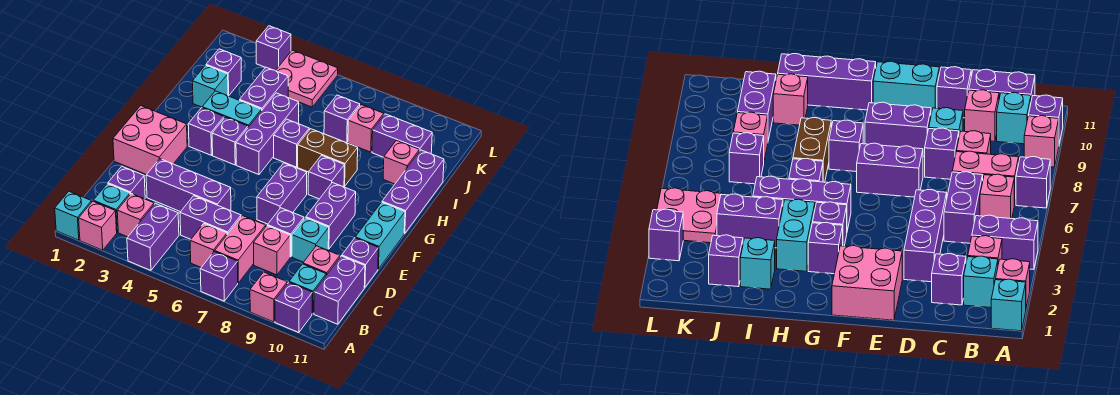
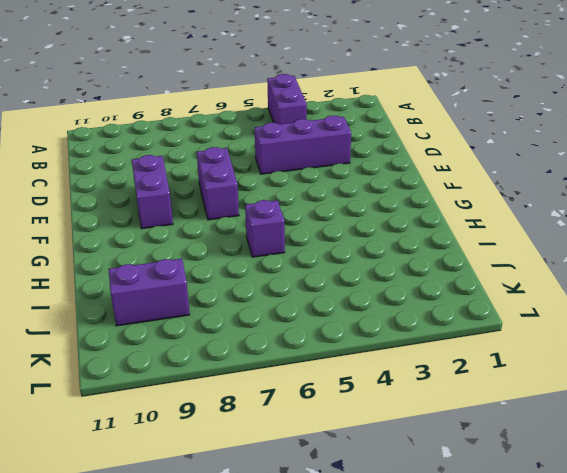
none -> cyan brick A1 level 1
none -> pink brick A2 level 1
none -> purple brick A7 level 1
none -> pink brick A9 level 1

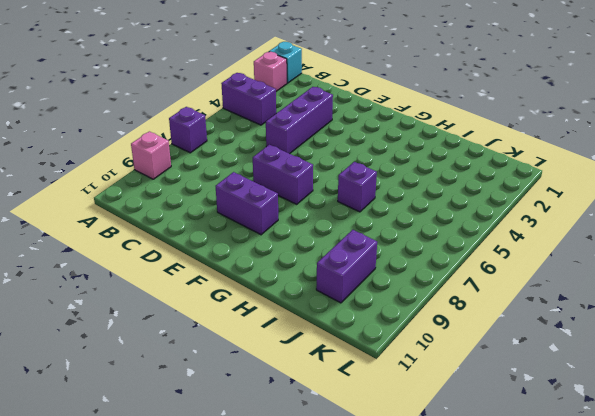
none -> purple brick A10 level 1
none -> cyan brick B2 level 1
none -> pink brick B3 level 1
none -> pink brick B6 level 1

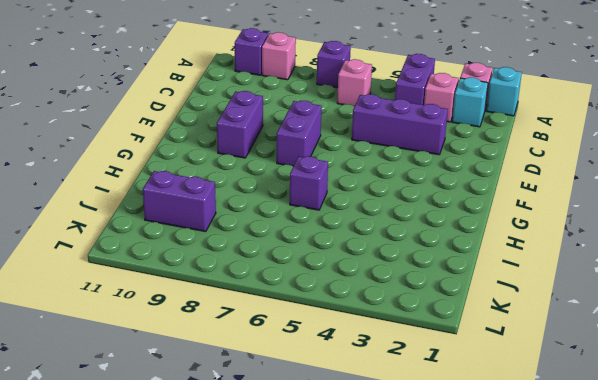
none -> pink brick B7:C7 level 1
none -> cyan brick B10 level 1
none -> purple brick B11:C11 level 1
none -> purple brick C2 level 1

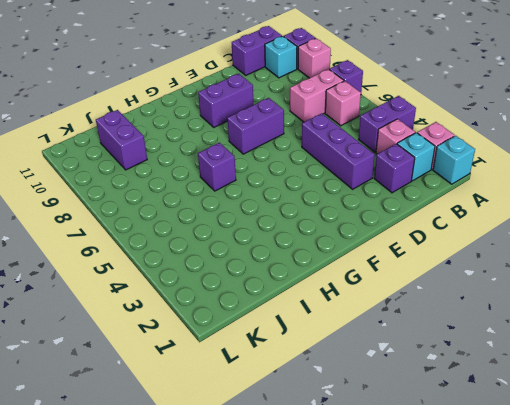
none -> purple brick C5:C6 level 1
none -> pink brick C8 level 1
none -> pink brick C10 level 1
none -> purple brick D8 level 1

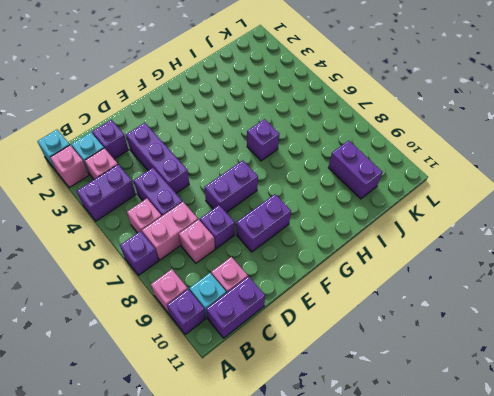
none -> cyan brick D9 level 1
none -> purple brick D11 level 1
none -> pink brick E1:F2 level 1
none -> cyan brick E11:F11 level 1

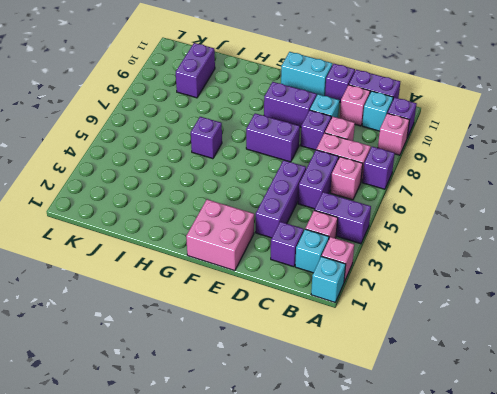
none -> purple brick G3 level 1
none -> purple brick G4 level 1
none -> purple brick G5:I5 level 1
none -> purple brick G8 level 1

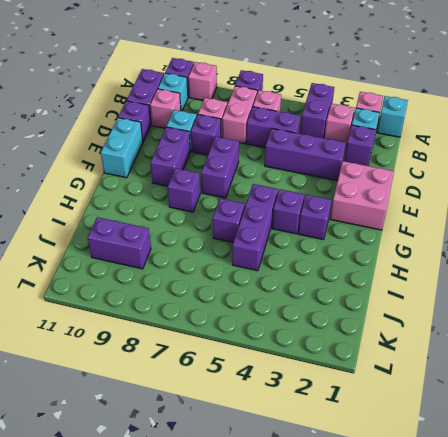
none -> purple brick G11:I11 level 1
none -> cyan brick H3:H4 level 1
none -> brown brick H7:H8 level 1
none -> cyan brick I2 level 1

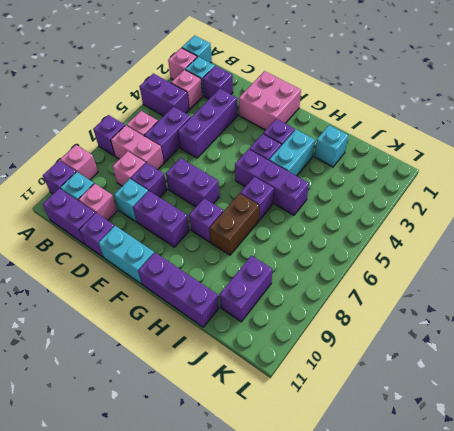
none -> purple brick I4:J4 level 1
none -> pink brick I10 level 1
none -> purple brick J2 level 1
none -> purple brick J7 level 1

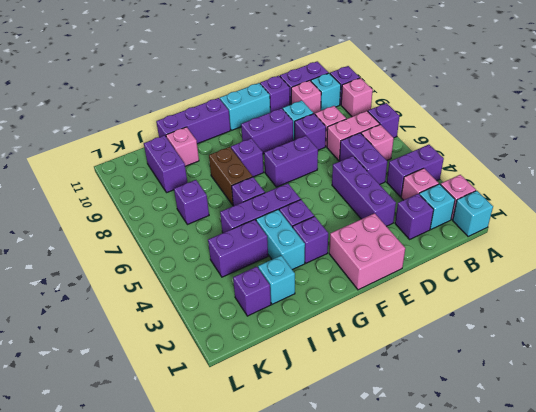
none -> pink brick J8 level 1
none -> pink plate K4:L5 level 1
none -> purple brick L3 level 1

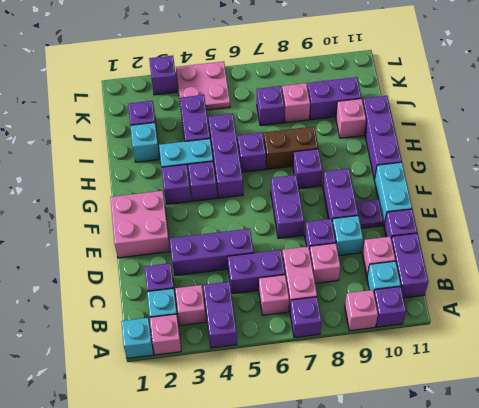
purple plate E10 level 1 -> none

